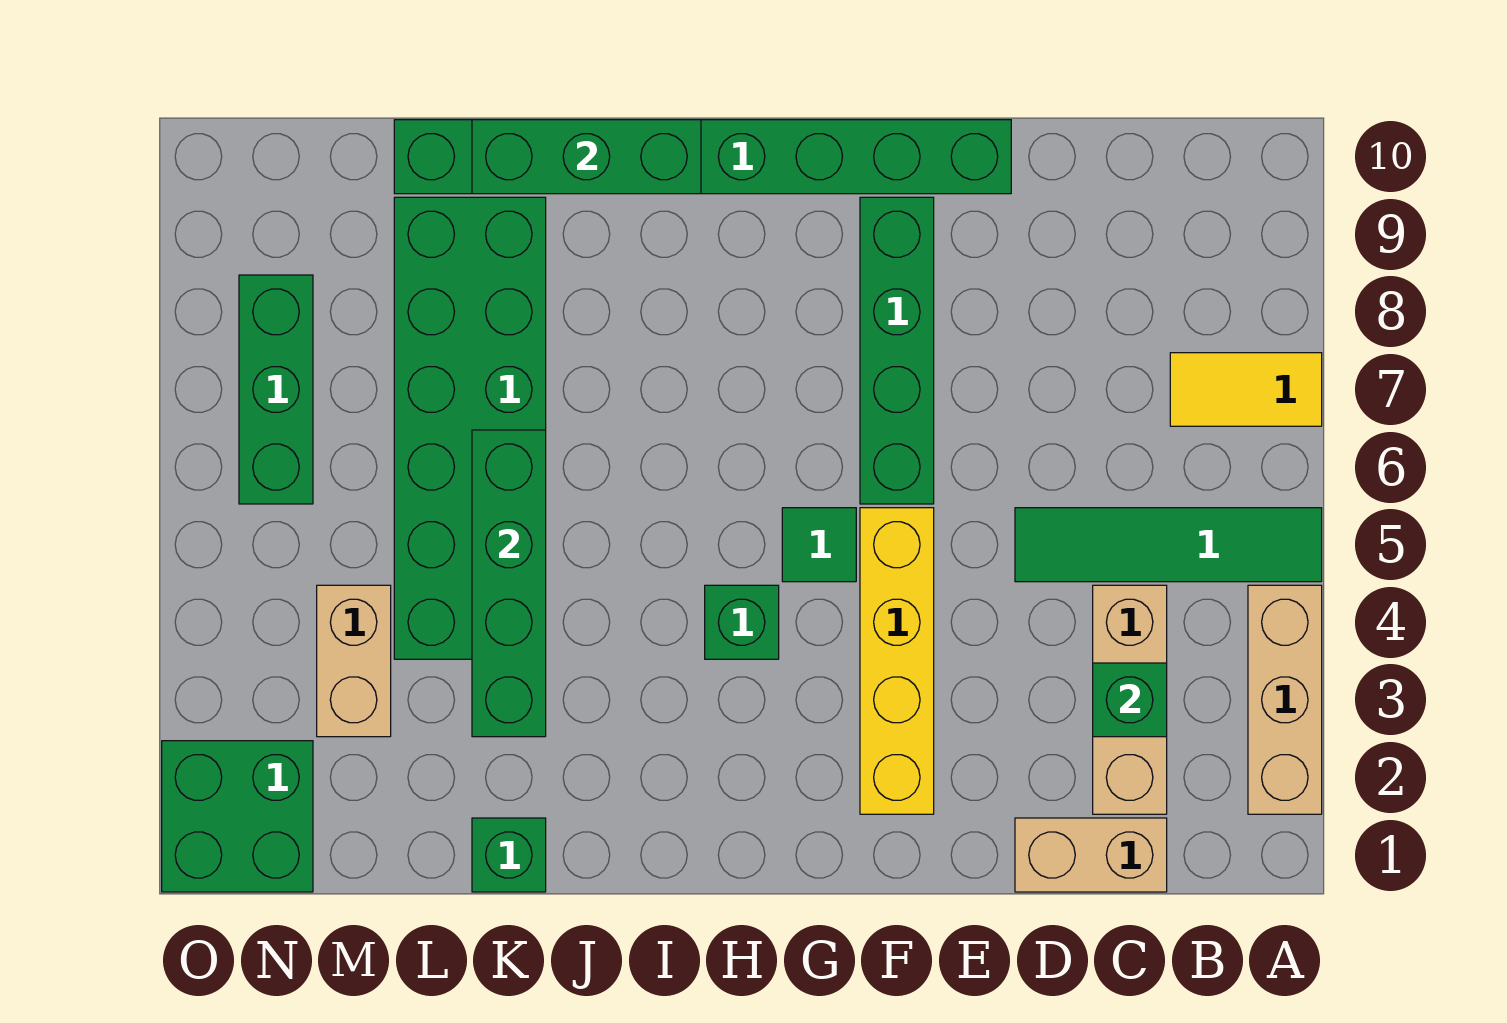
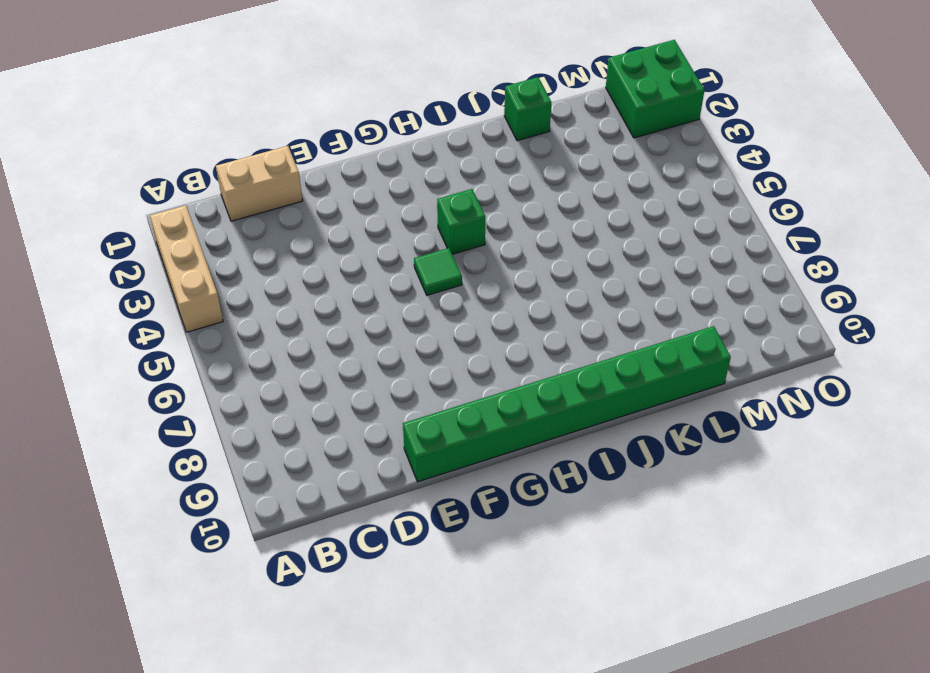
none -> green tile A5:D5 level 1
none -> yellow tile A7:B7 level 1
none -> tan brick C2:C4 level 1

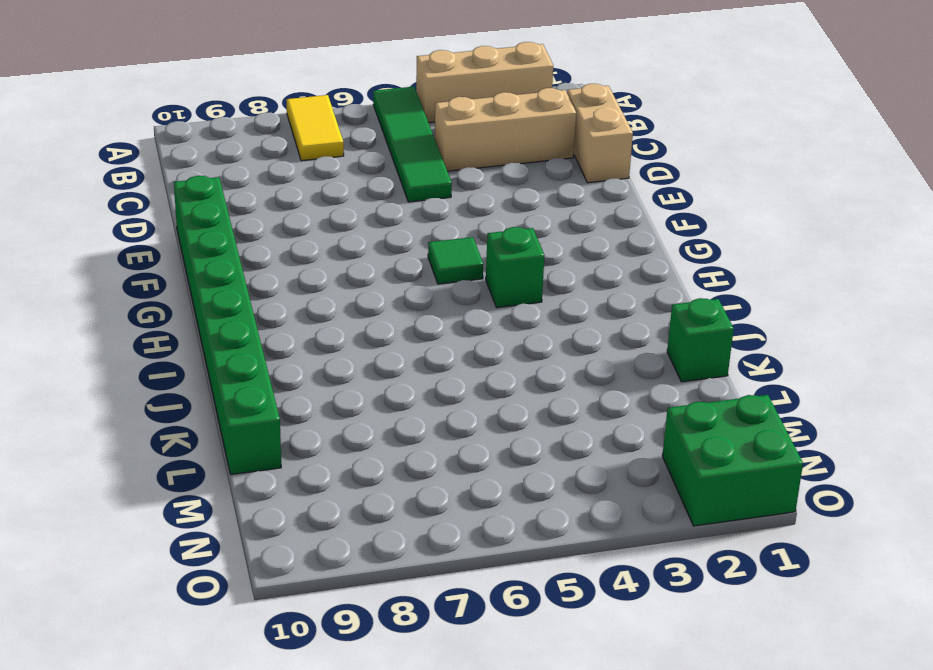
none -> yellow brick F2:F5 level 1
none -> green brick F6:F9 level 1
none -> green brick K4:L9 level 1

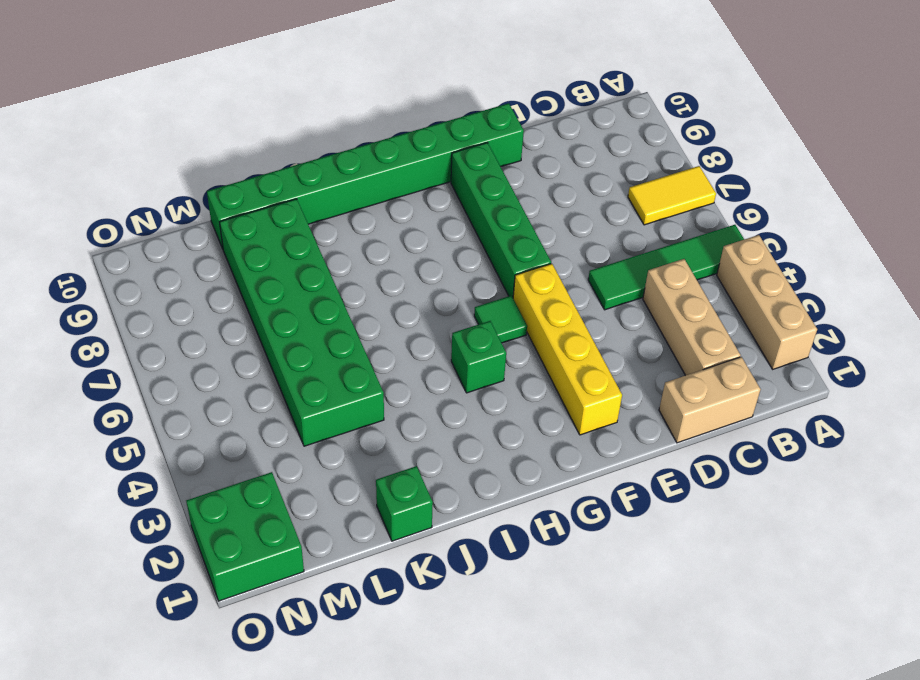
none -> tan brick M3:M4 level 1
none -> green brick N6:N8 level 1
none -> green brick C3 level 2

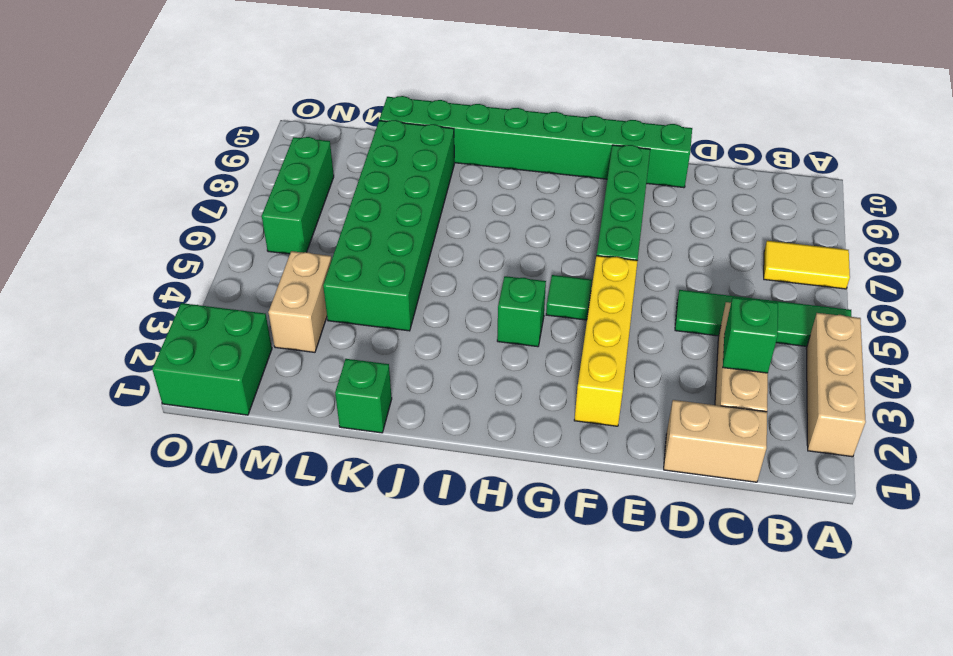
none -> green brick I10:K10 level 2
none -> green brick K3:K6 level 2

